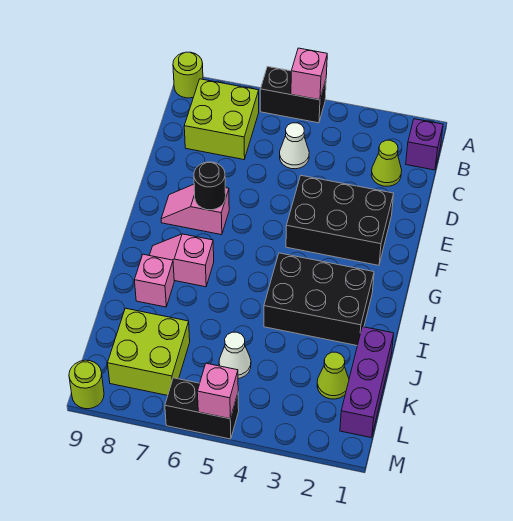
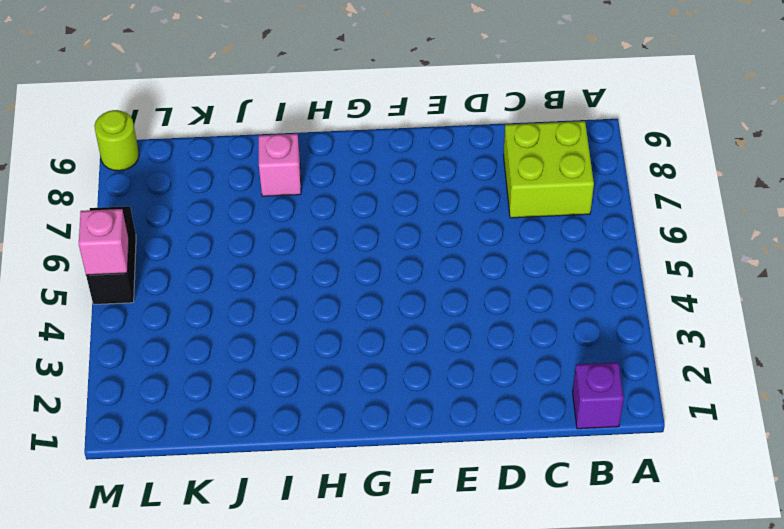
none -> black brick A5:A6 level 1
none -> lime round brick A9 level 1
none -> lime cone C2 level 1

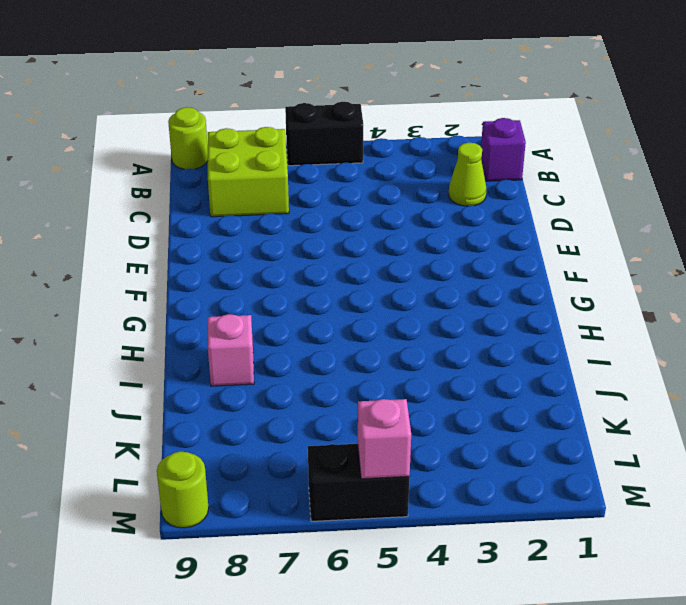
none -> white cone C5 level 1
none -> black brick E2:F4 level 1
none -> pink slope F7:F8 level 1 top 7

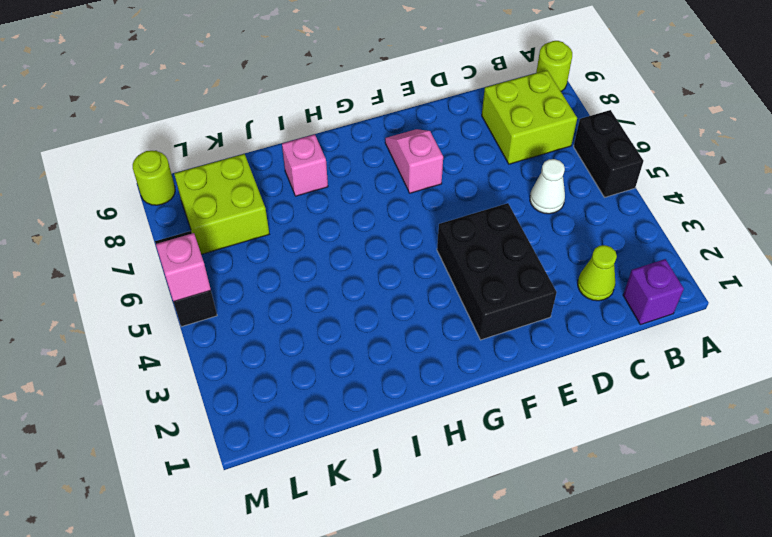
none -> black brick H2:I4 level 1
none -> pink slope H7:H8 level 1 top 7
none -> purple brick J1:L1 level 1

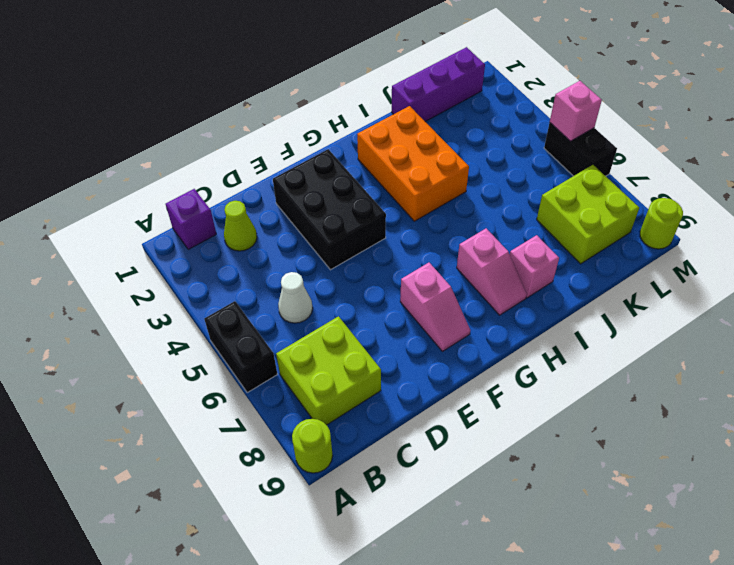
orange brick H2:I4 level 1 -> black brick H2:I4 level 1
none -> lime cone K2 level 1
none -> white cone K5 level 1
none -> pink brick A5 level 2

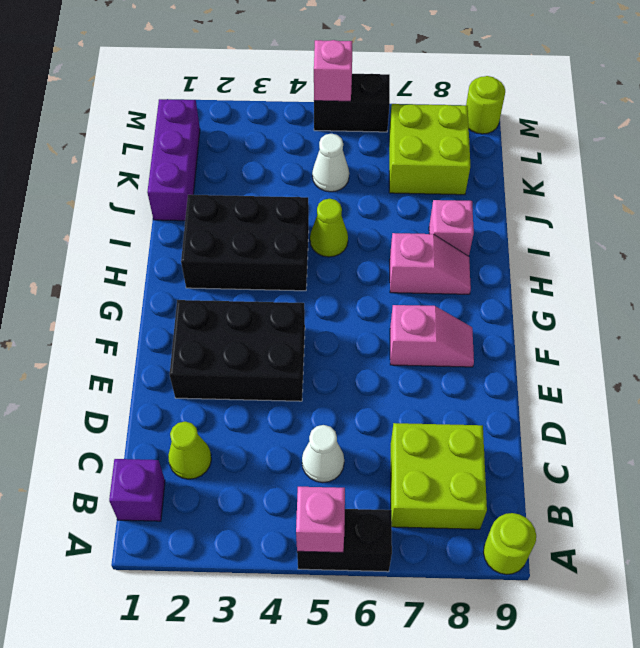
lime cone I5 level 1 -> lime cone K2 level 1
none -> black round brick F7 level 2

